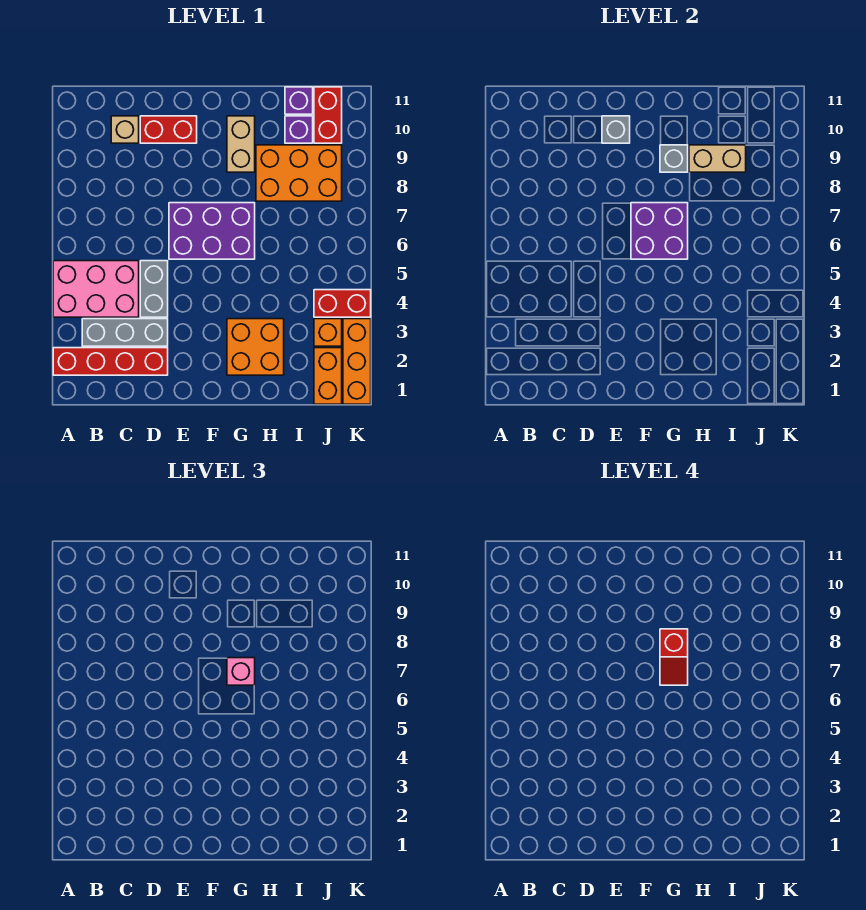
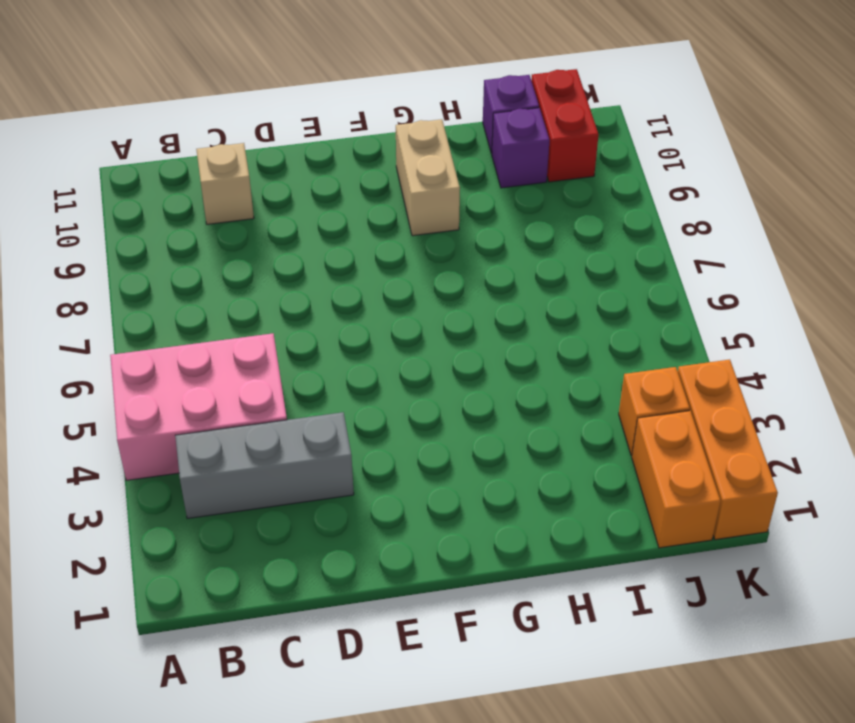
none -> red brick A2:D2 level 1
none -> grey brick D4:D5 level 1
none -> red brick D10:E10 level 1

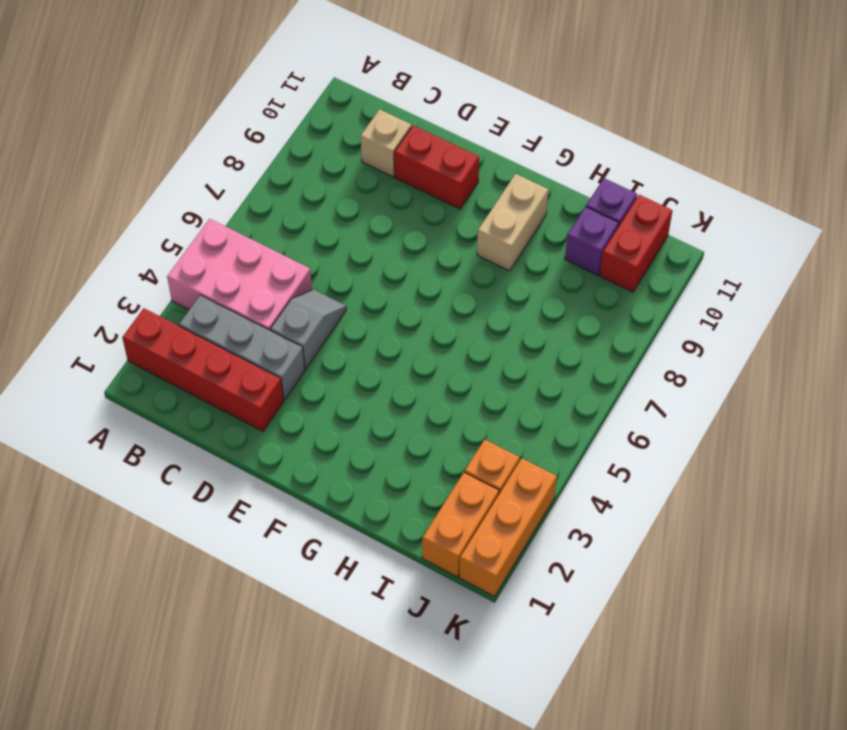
grey slope D4:D5 level 1 top 4 -> grey brick D4:D5 level 1
none -> purple brick E6:G7 level 1
none -> orange brick G2:H3 level 1
none -> orange brick H8:J9 level 1

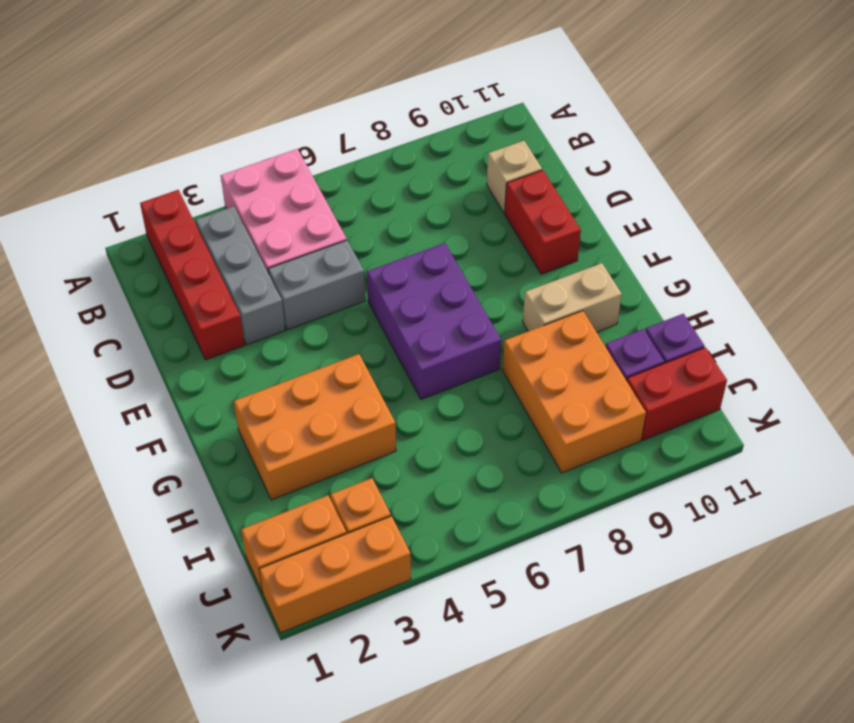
orange brick G2:H4 level 1 -> orange brick G2:H3 level 1
none -> red brick J4:K4 level 1
none -> grey brick E10 level 2
none -> purple brick F6:G7 level 2

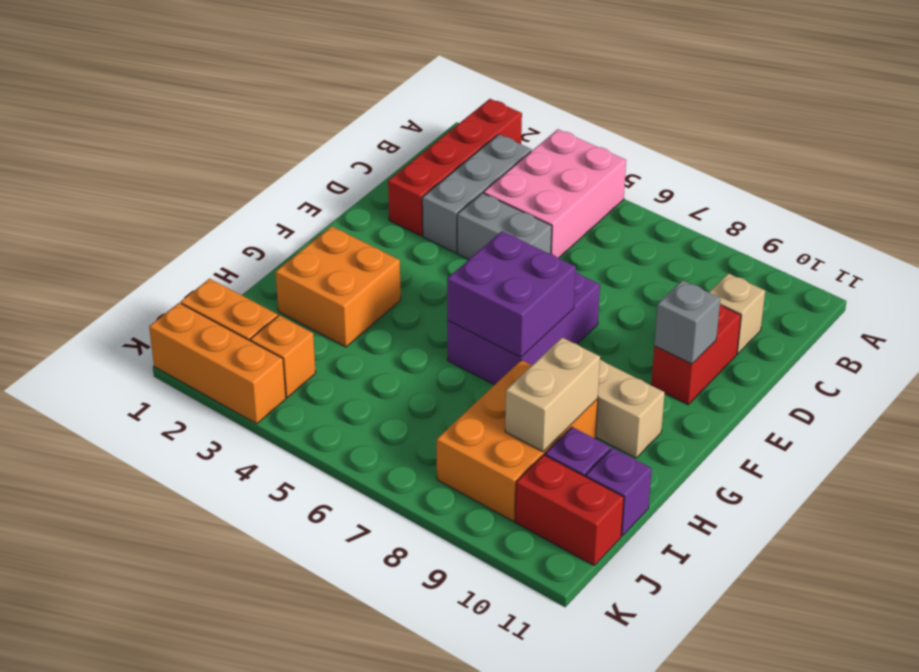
none -> red brick J4:K4 level 1
none -> grey brick G9 level 2
none -> pink brick G7 level 3

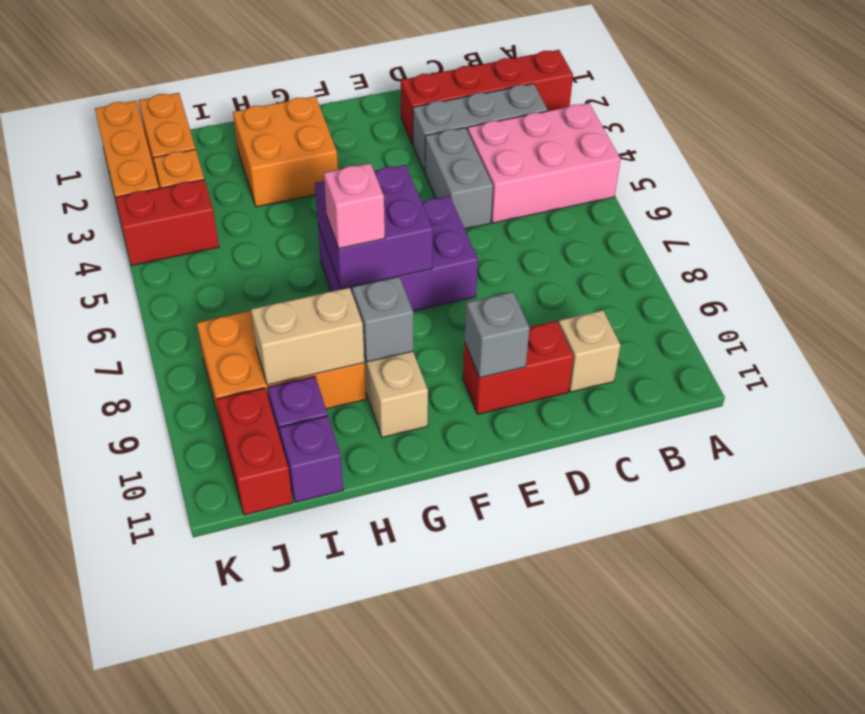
none -> red slope G7:G8 level 4 top 8

